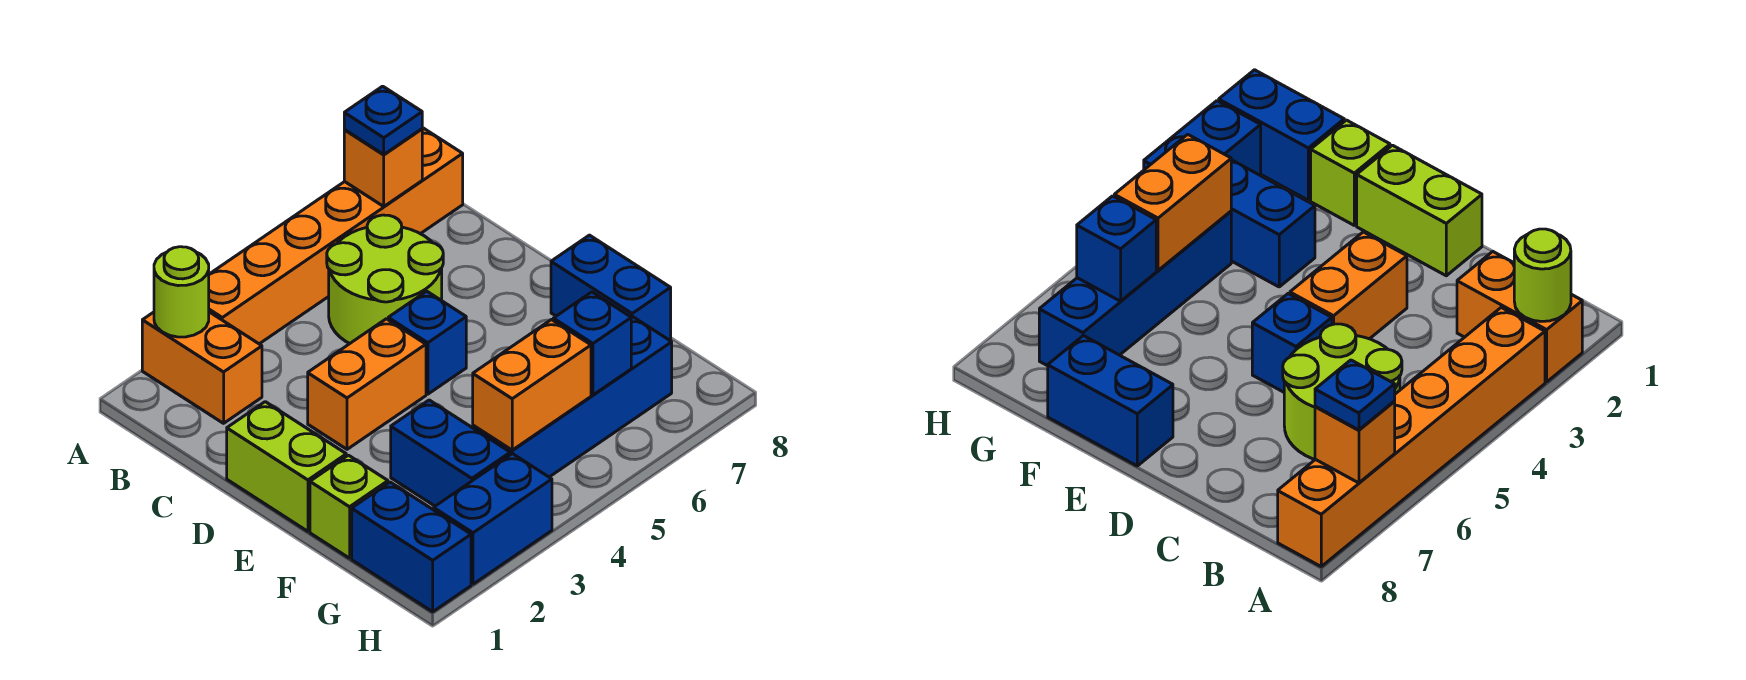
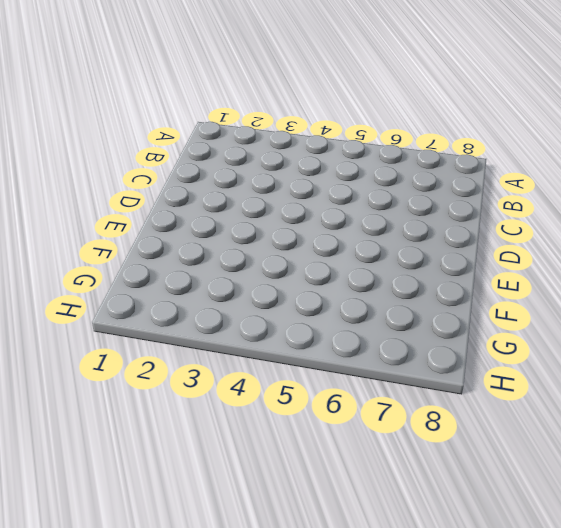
none -> orange brick A2:B2 level 1
none -> orange brick A3:A8 level 1
none -> lime round brick B5:C6 level 1

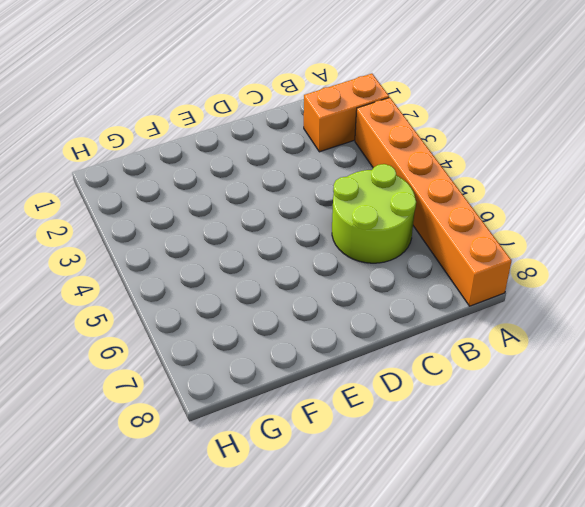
none -> lime brick D1:E1 level 1
none -> orange brick D3:D4 level 1
none -> blue brick D5 level 1

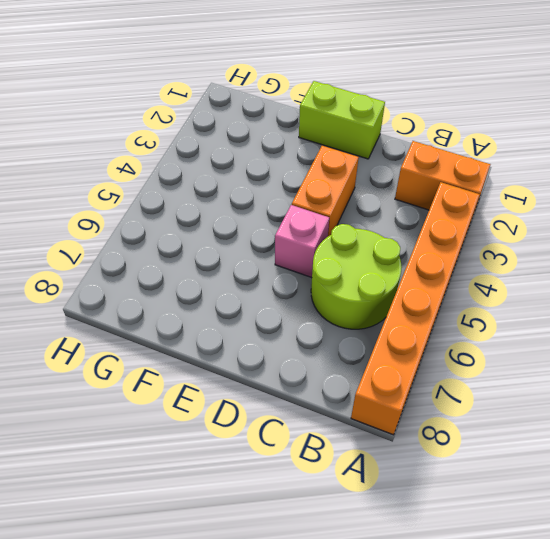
pink brick D5 level 1 -> blue brick D5 level 1
none -> blue brick E8:F8 level 1
none -> lime brick F1 level 1
none -> blue brick F3:G3 level 1

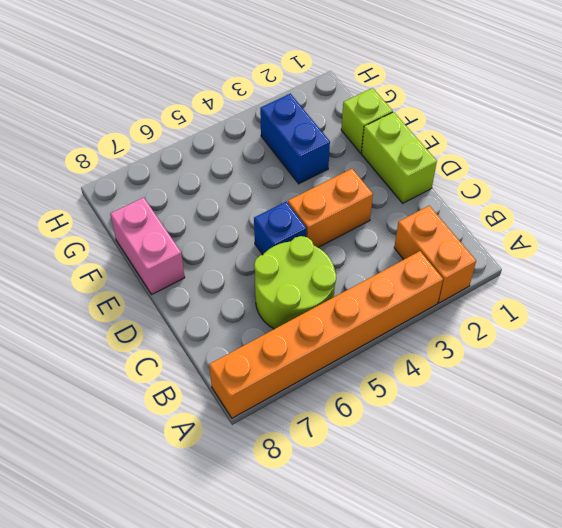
pink brick E8:F8 level 1 -> blue brick E8:F8 level 1
none -> blue brick G1:H1 level 1
none -> blue brick G4:G7 level 1
none -> blue brick H2:H3 level 1

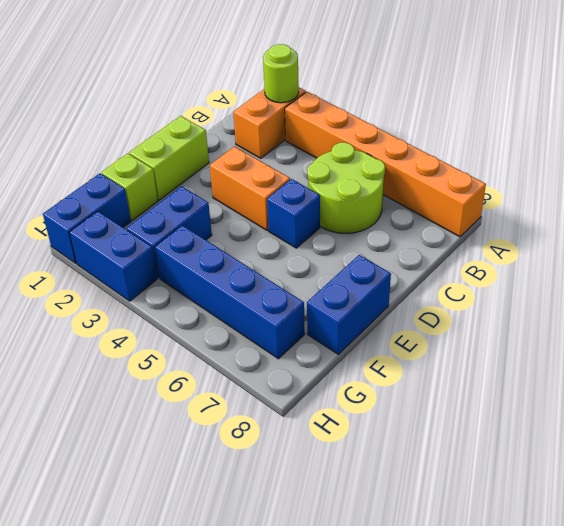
none -> orange brick A7 level 2
none -> orange brick G4:G5 level 2
none -> blue brick G6 level 2

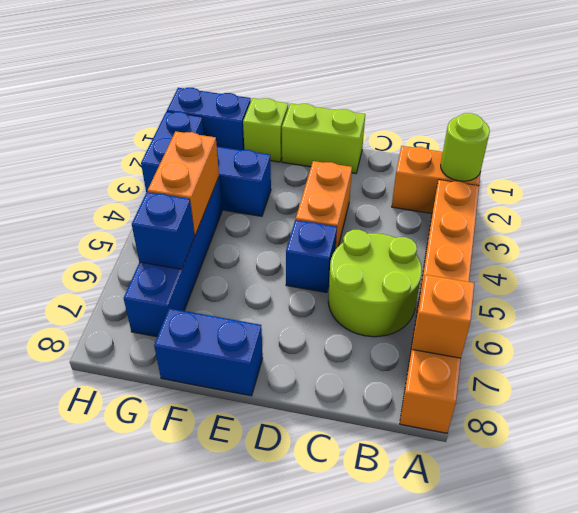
none -> blue plate A7 level 3

